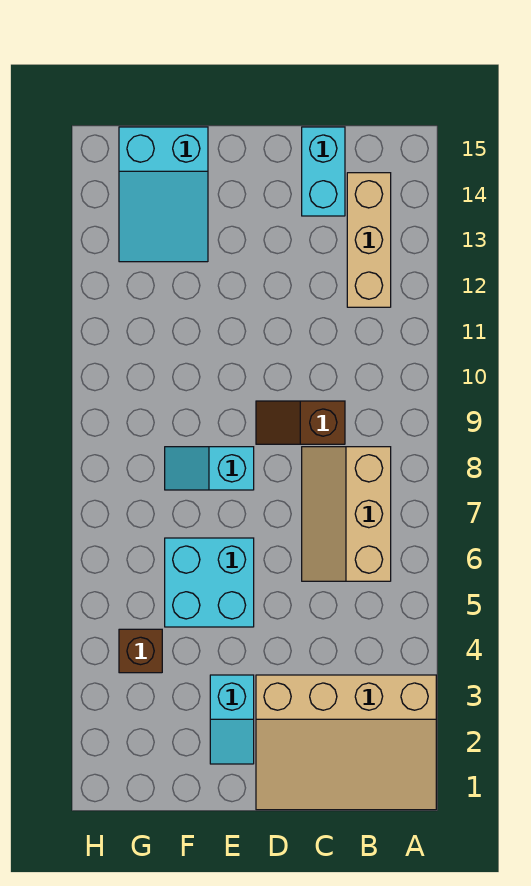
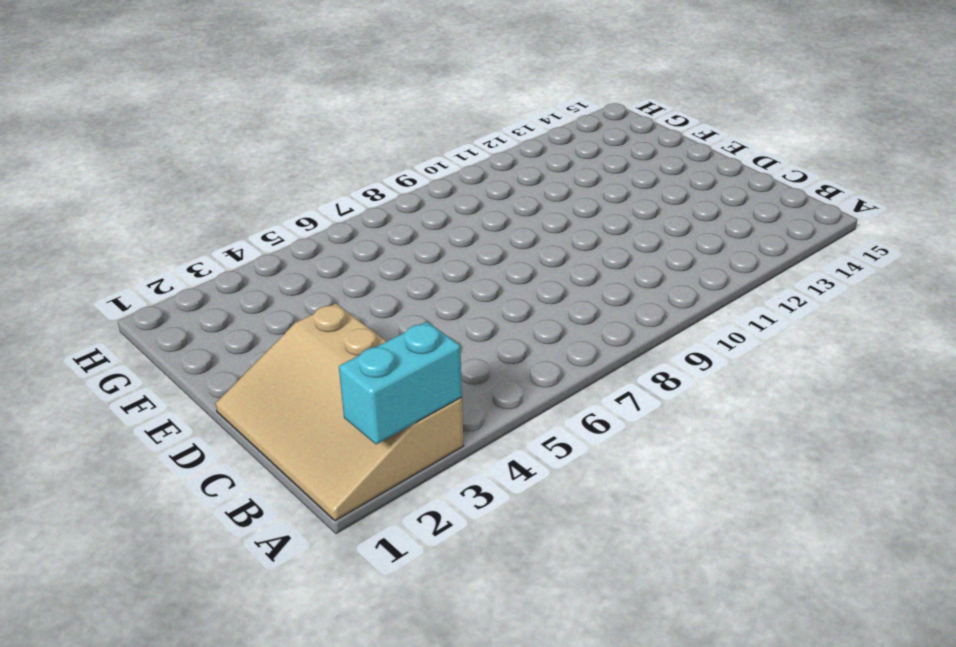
cyan brick A2:A3 level 2 -> cyan brick C14:C15 level 1
none -> tan slope B6:C8 level 1 top B
none -> tan brick B12:B14 level 1

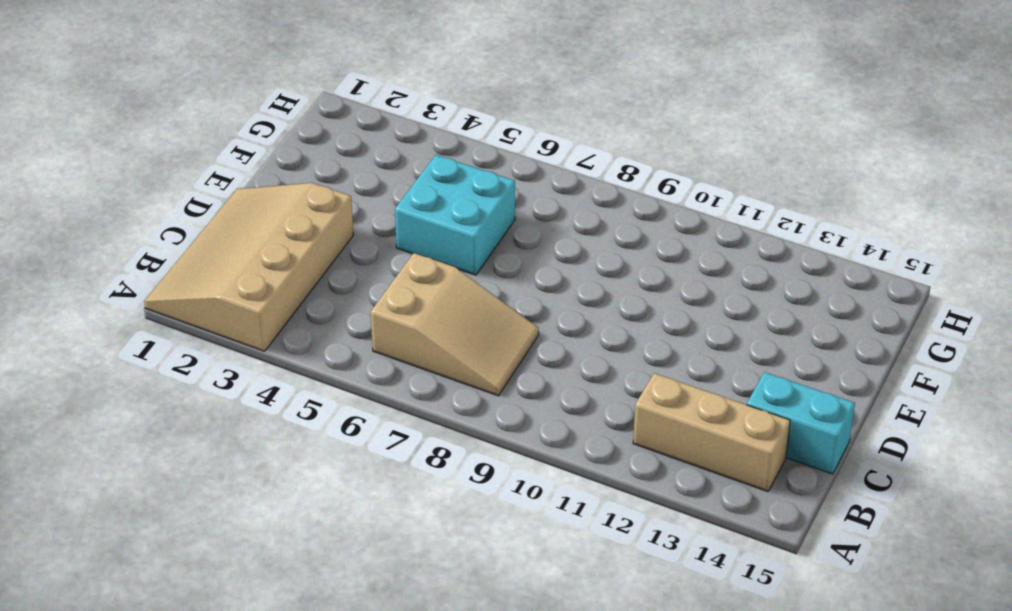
tan slope B6:C8 level 1 top 6 -> tan slope B6:C8 level 1 top B
none -> brown slope C9:D9 level 1 top C
none -> cyan slope E2:E3 level 1 top 3

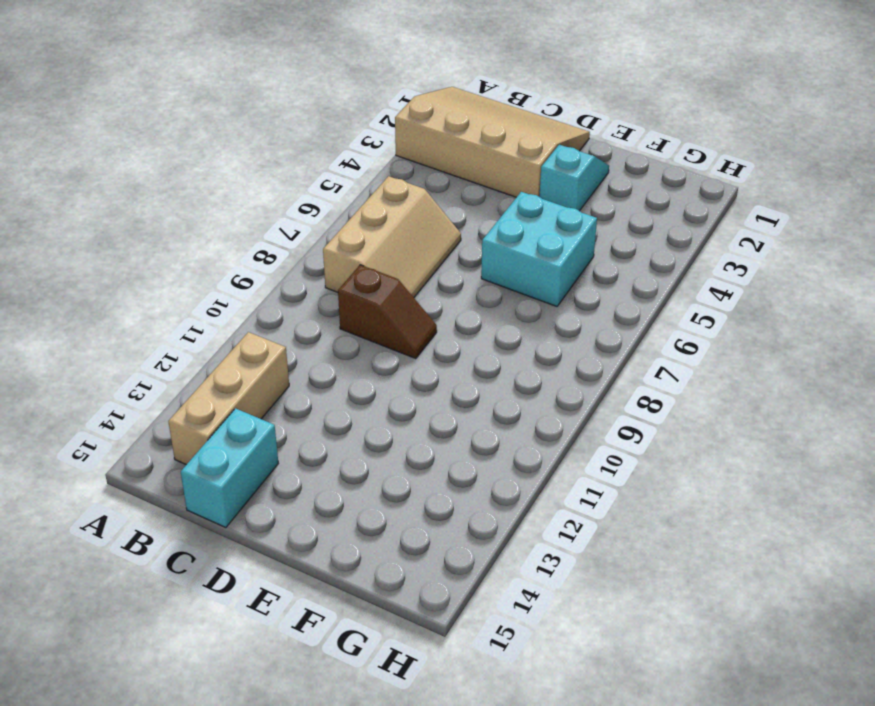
none -> cyan slope E8:F8 level 1 top E
none -> cyan slope F13:G15 level 1 top 15

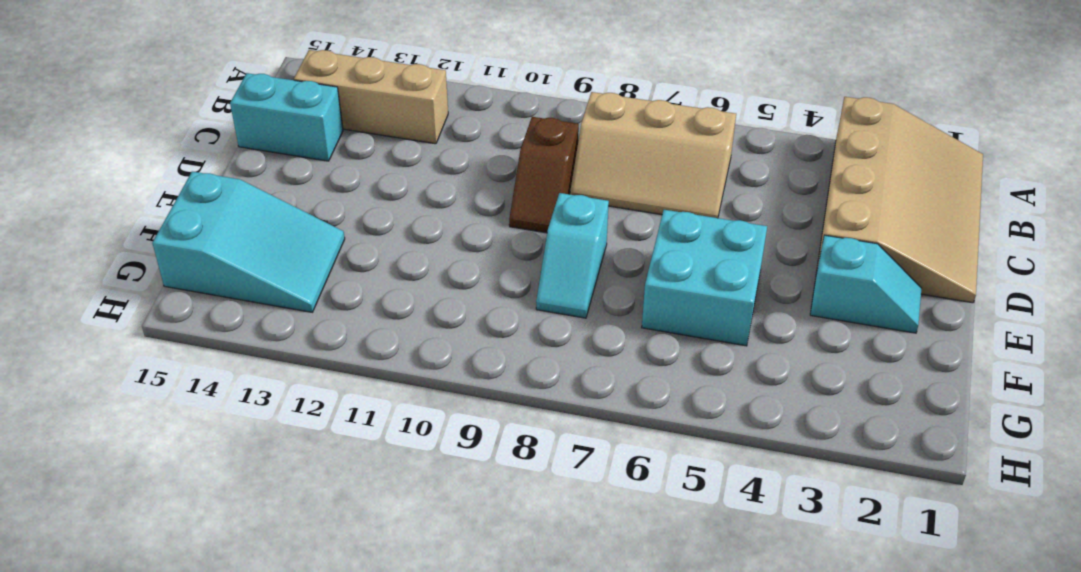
none -> brown brick G4 level 1

